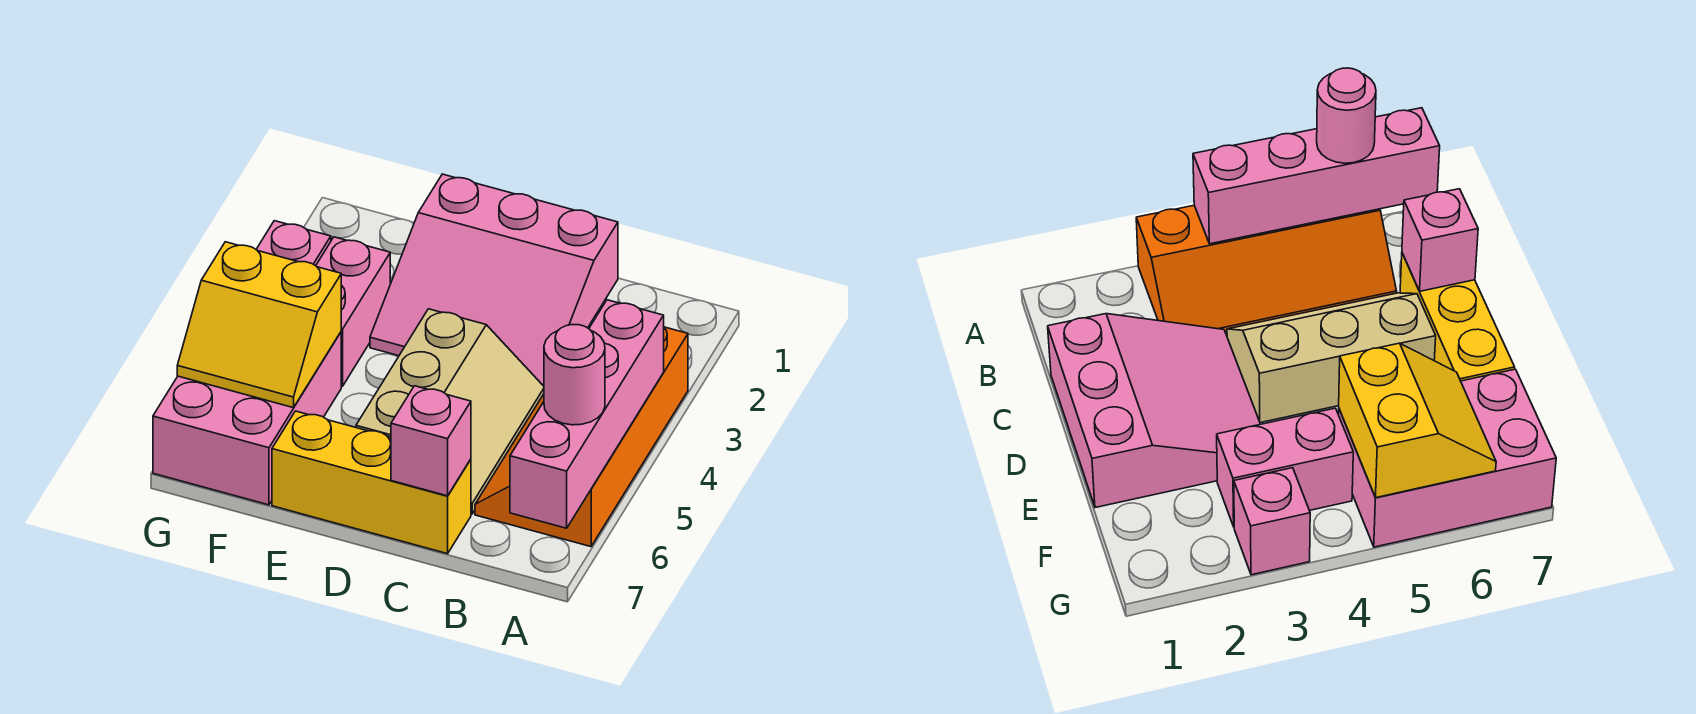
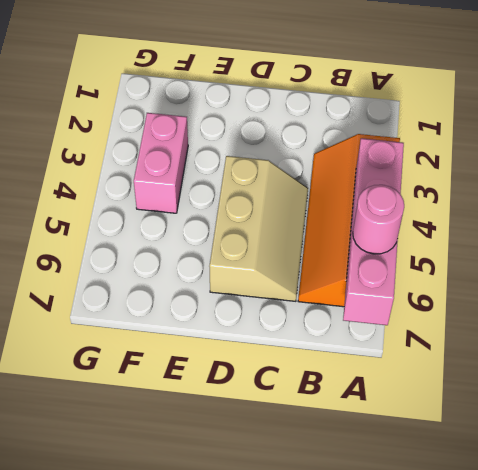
none -> pink slope C1:E3 level 1 top 1
none -> yellow brick C7:E7 level 1

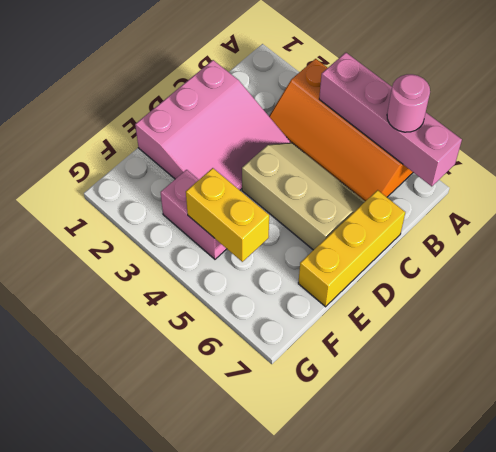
yellow brick F4:F5 level 2 -> yellow slope F5:G6 level 2 top 5
none -> pink brick F5:G7 level 1
none -> pink brick G3 level 1

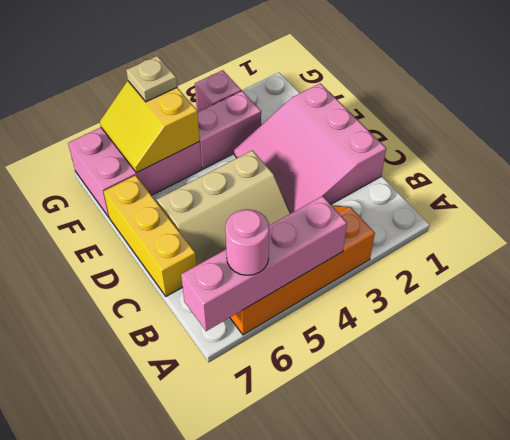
tan plate G5 level 3 -> none
none -> pink brick C7 level 2

